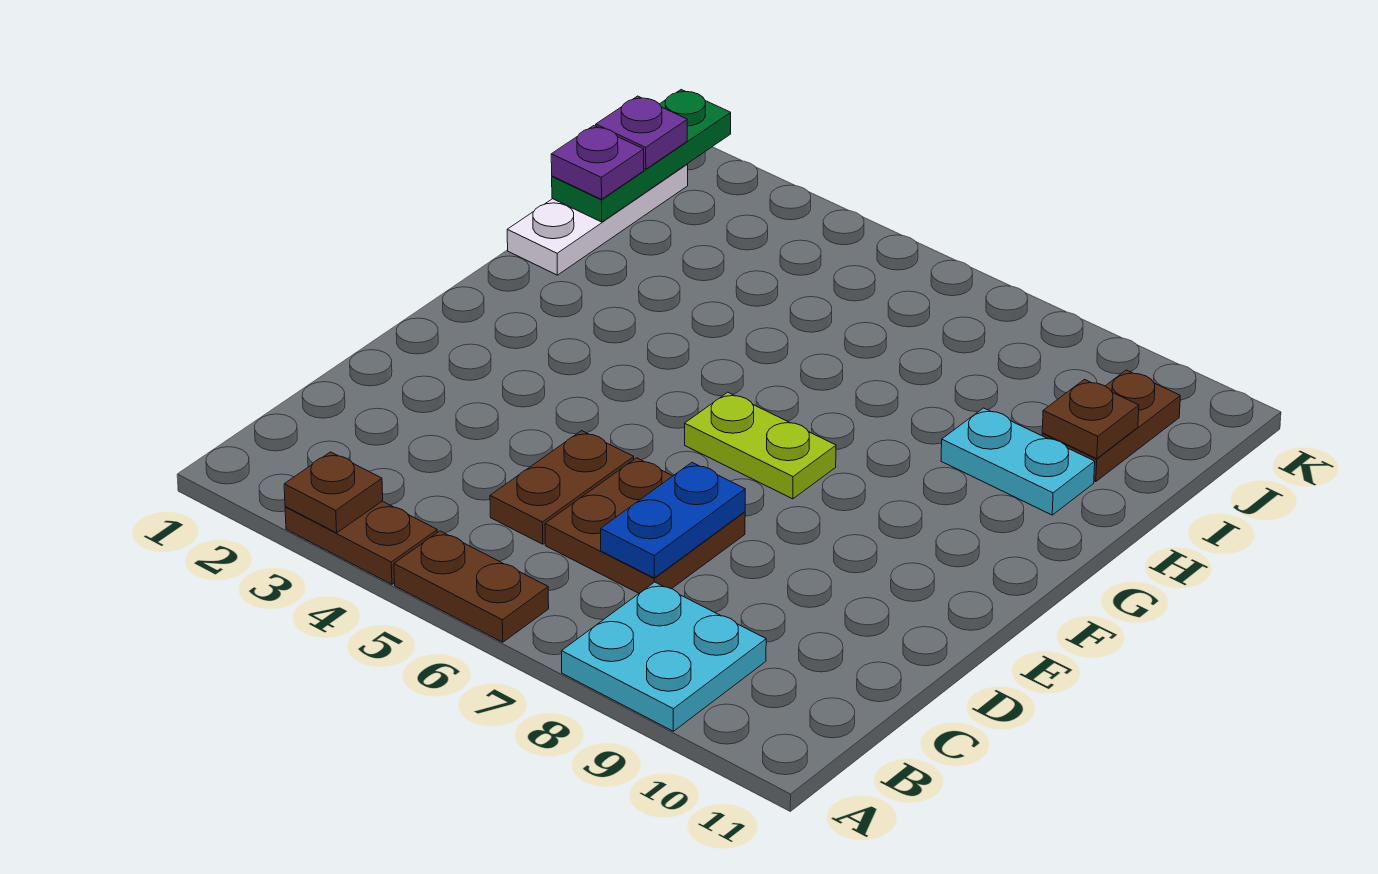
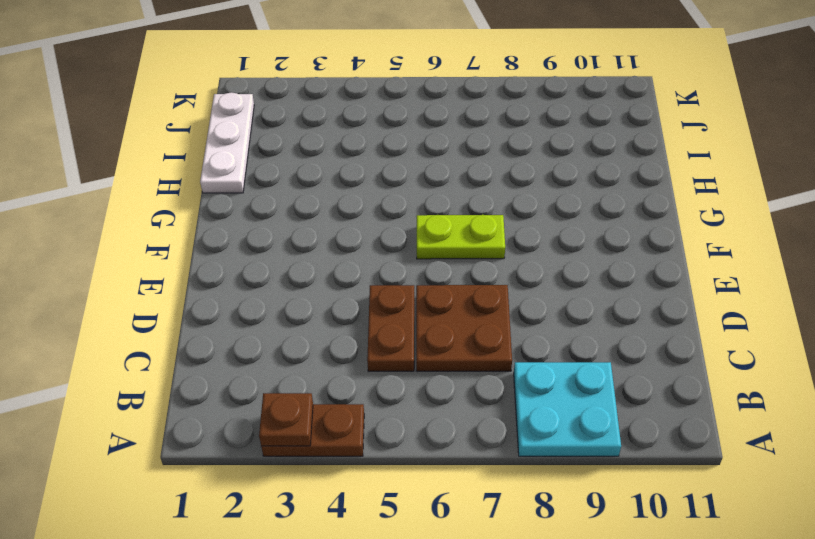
none -> brown plate A5:A6 level 1
none -> cyan plate H9:H10 level 1
none -> brown plate I10:J10 level 1

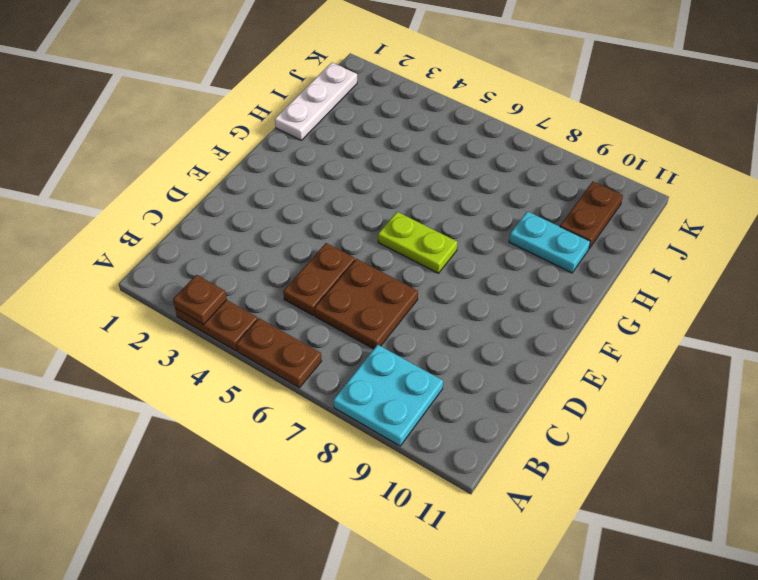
none -> blue plate C7:D7 level 2
none -> green plate I1:K1 level 2
none -> brown plate I10 level 2

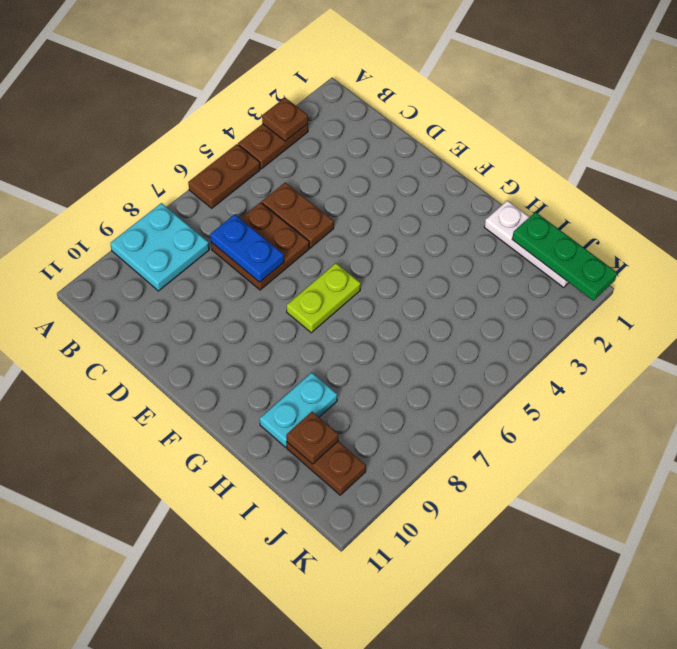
none -> purple plate I1 level 3
none -> purple plate J1 level 3

